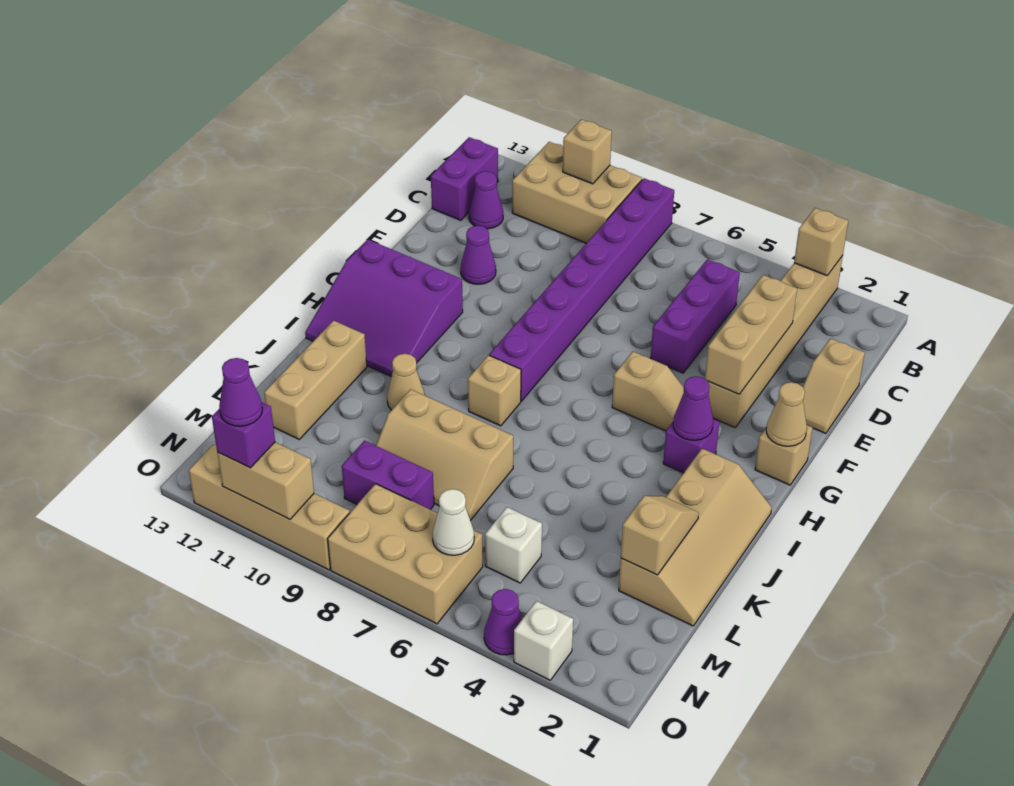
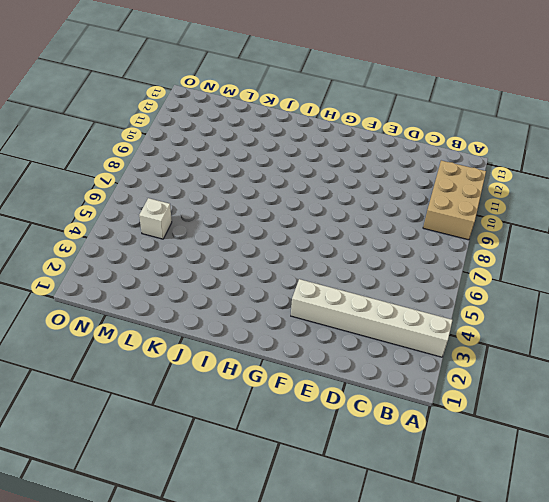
white brick A3:F3 level 1 -> tan brick A3:F3 level 1
none -> purple brick A8:H8 level 1
none -> purple brick B13:C13 level 1
none -> purple brick C5:E5 level 1
none -> purple cone C12 level 1

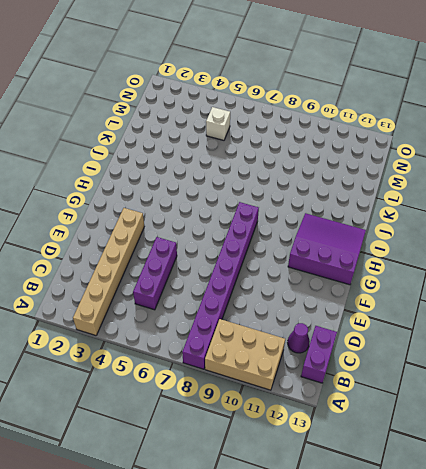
none -> tan slope D1:E1 level 1 top D
none -> purple cone E11 level 1
none -> tan brick G1 level 1
none -> tan slope G4:G5 level 1 top 5

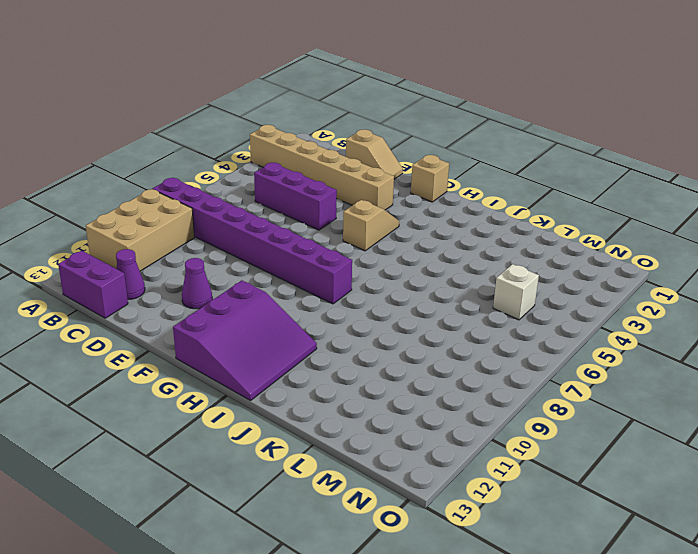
none -> purple brick H3 level 1
none -> tan slope I1:L2 level 1 top 2
none -> tan brick I8 level 1
none -> tan cone J10 level 1

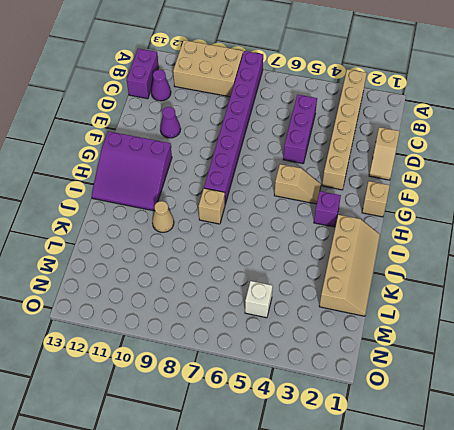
none -> tan brick J12:L12 level 1
none -> tan slope K7:L9 level 1 top K
none -> purple brick M8:M9 level 1
none -> tan brick N6:O8 level 1

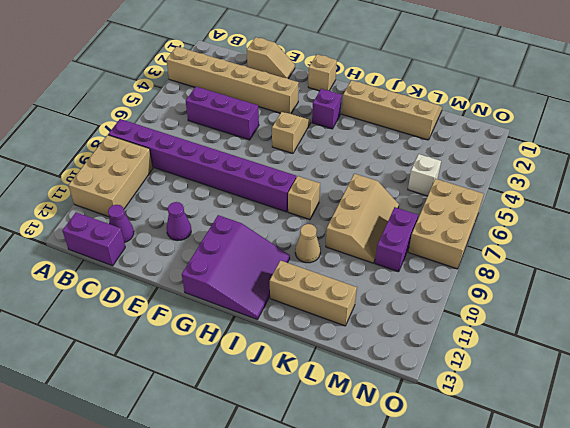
none -> white brick O3 level 1
none -> purple cone O4 level 1
none -> tan brick O9:O12 level 1
none -> tan brick A3 level 2

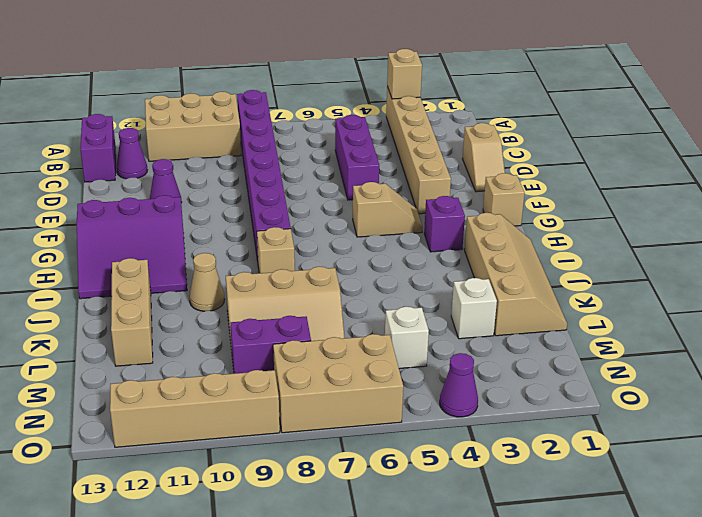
white brick L3 level 1 -> white brick O3 level 1
none -> tan brick A10 level 2
none -> tan brick D3:F3 level 2
none -> tan cone G1 level 2
none -> purple cone H3 level 2

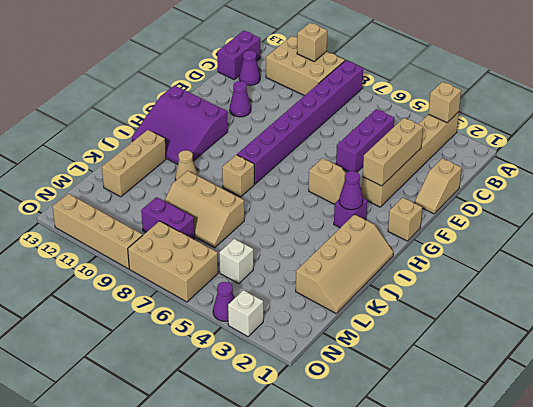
none -> tan cone G1 level 2
none -> tan slope K2:L2 level 2 top L
none -> white cone N6 level 2
none -> tan brick O10:O11 level 2

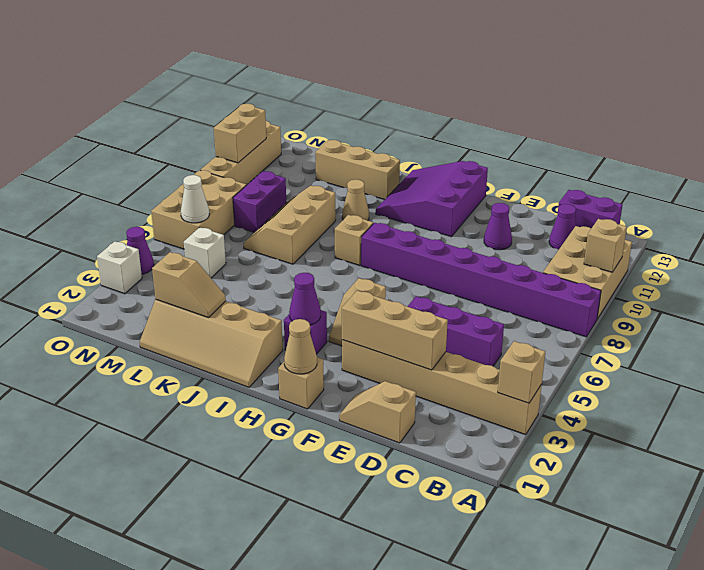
none -> purple brick O11 level 3
none -> purple cone O11 level 4

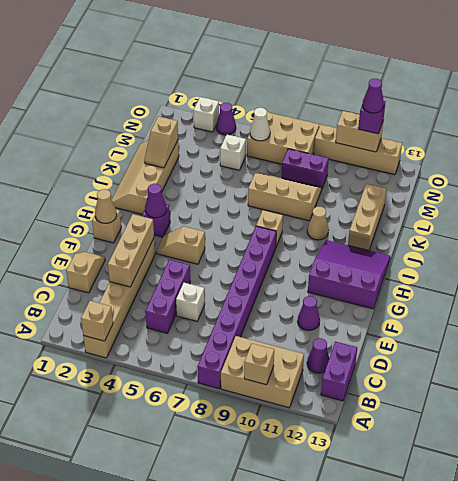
white brick D6 level 1 -> none

